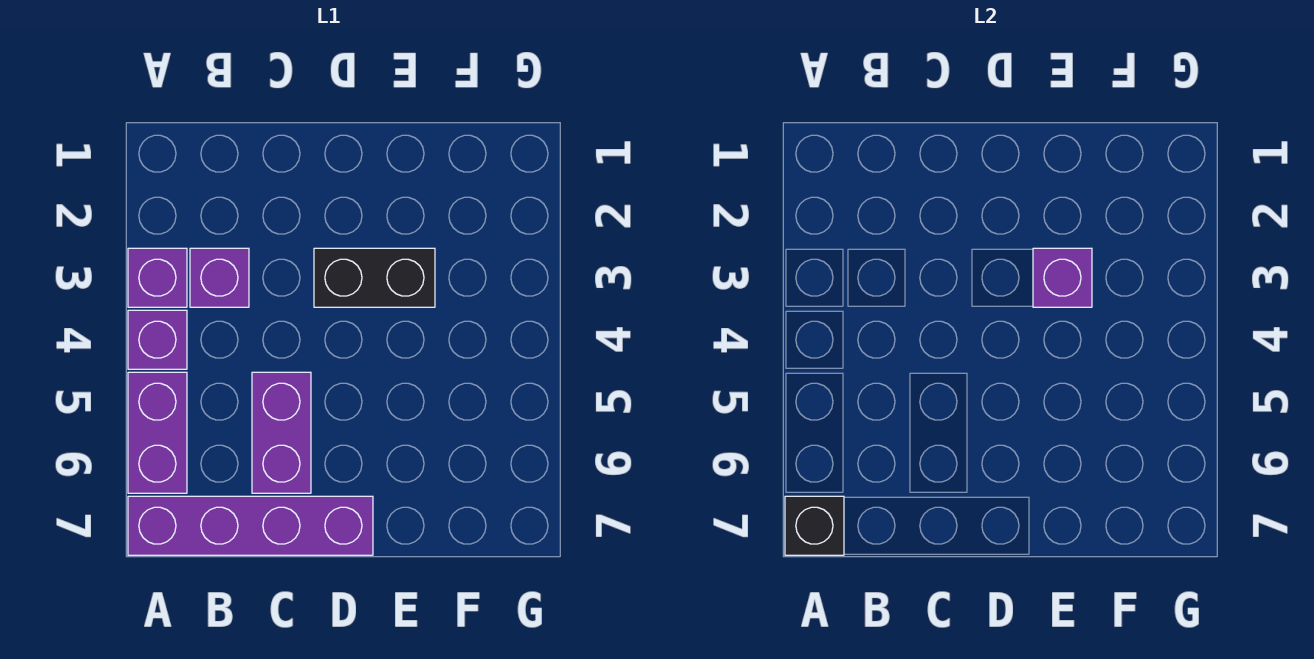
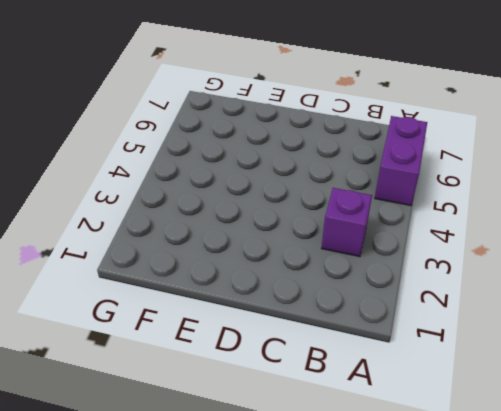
none -> purple brick A3 level 1
none -> purple brick A4 level 1

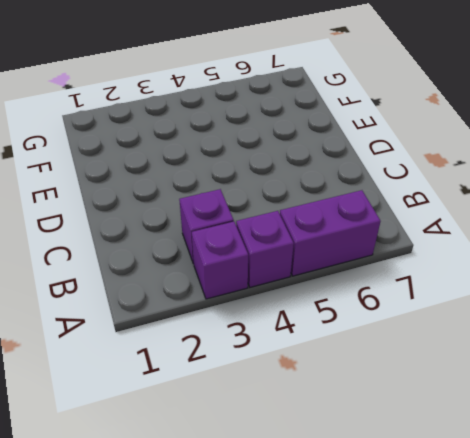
none -> purple brick A7:D7 level 1
none -> purple brick C5:C6 level 1

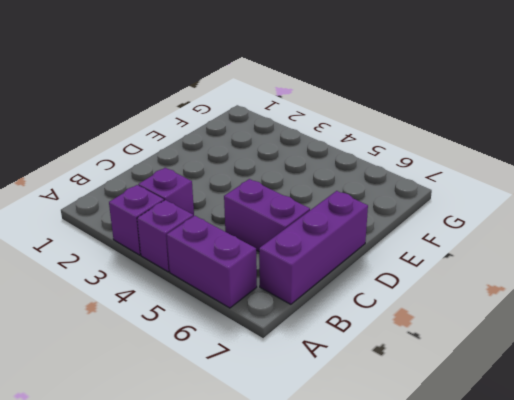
purple brick B7:D7 level 1 -> purple brick A7:D7 level 1
none -> black brick D3:E3 level 1
none -> black brick A7 level 2

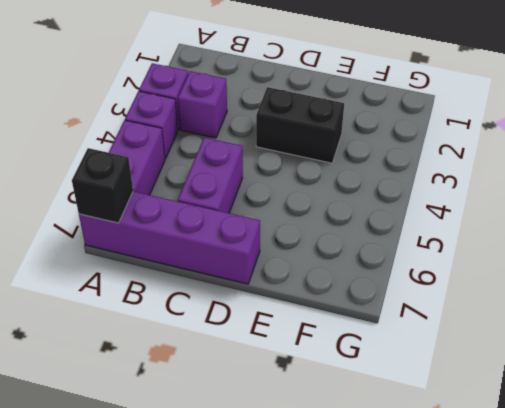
none -> purple brick E3 level 2

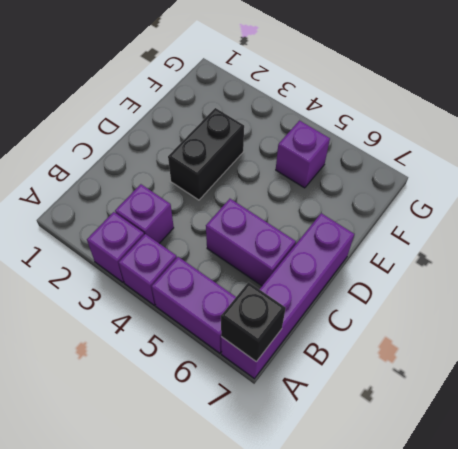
purple brick F5 level 1 -> purple brick E3 level 2

